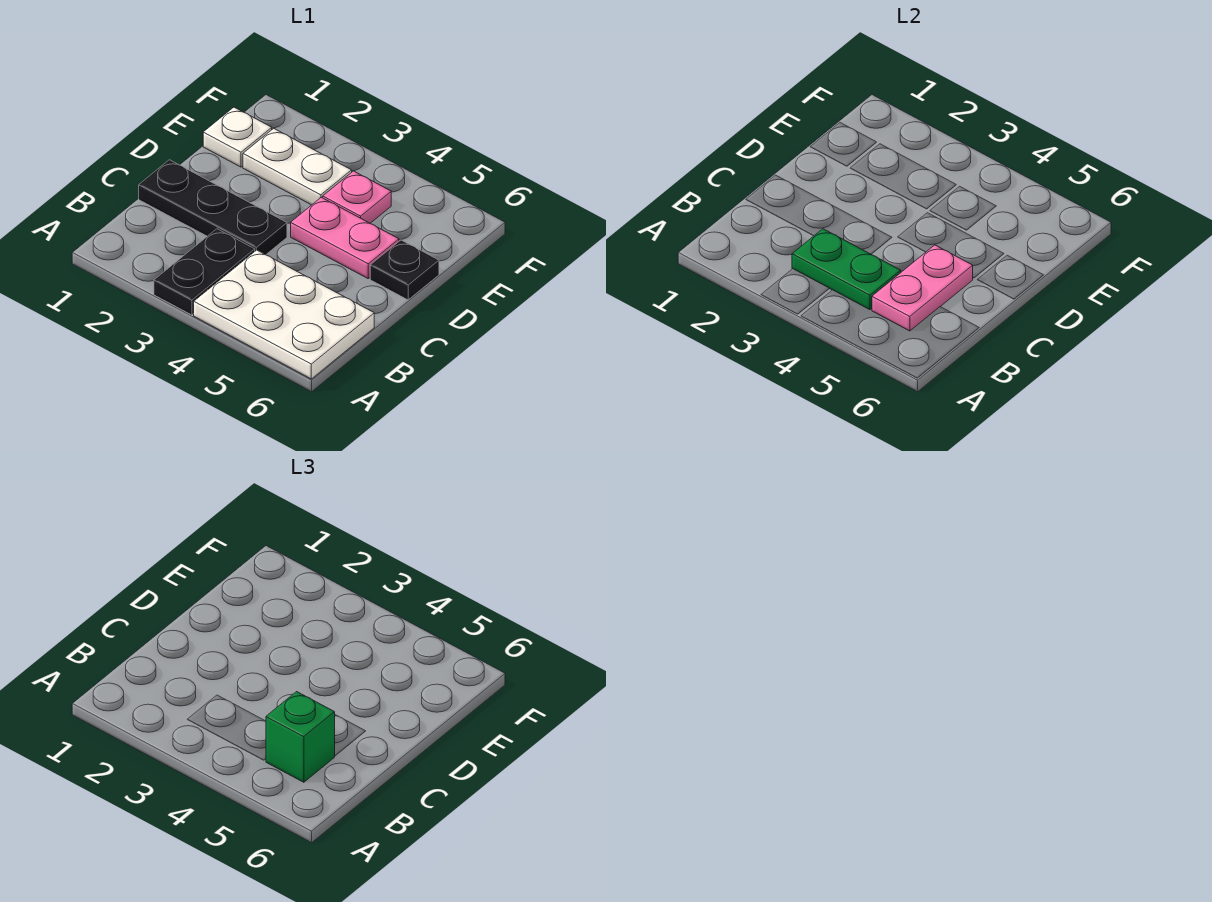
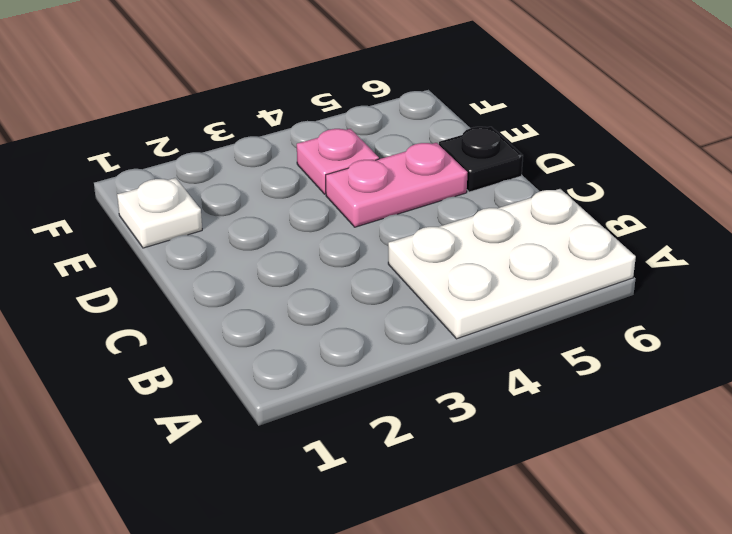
none -> black plate A3:B3 level 1
none -> black plate C1:C3 level 1

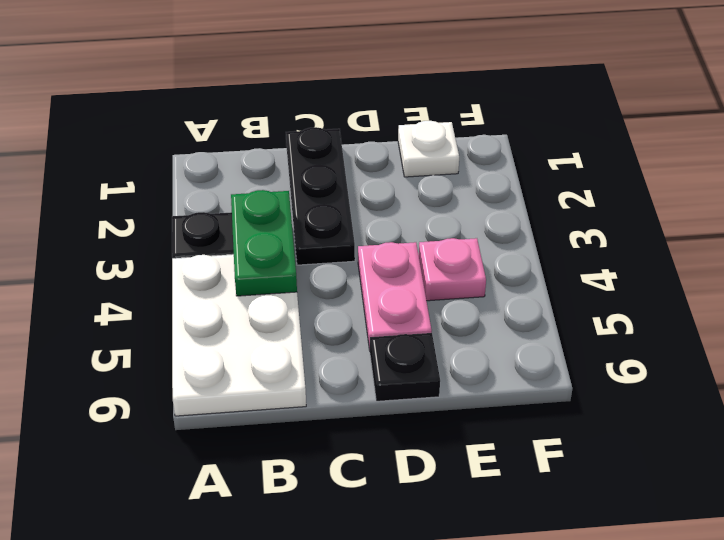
none -> white plate E2:E3 level 1
none -> pink plate B5:C5 level 2

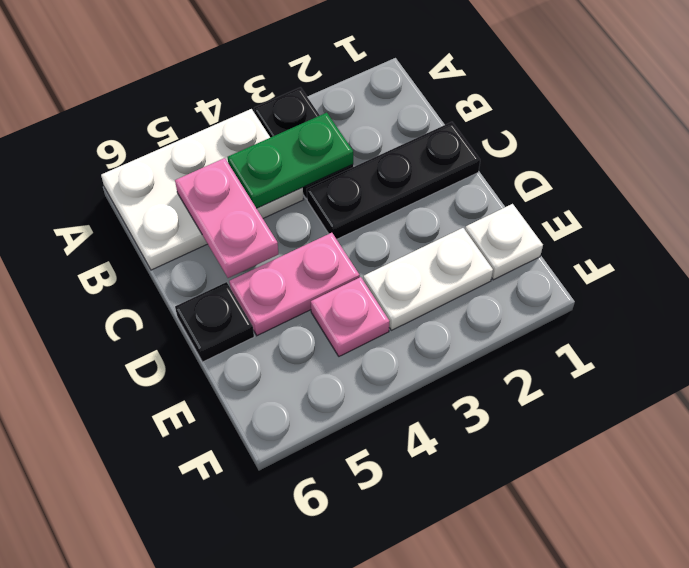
none -> green brick B5 level 3

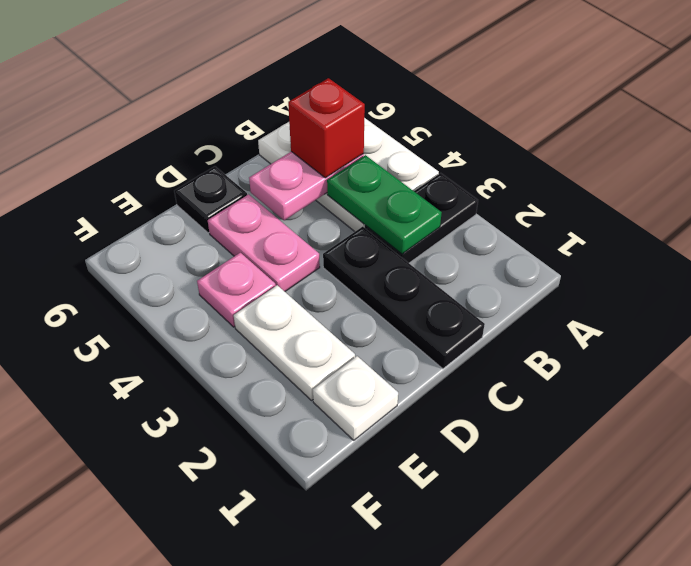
red brick B5 level 3 -> green brick B5 level 3

